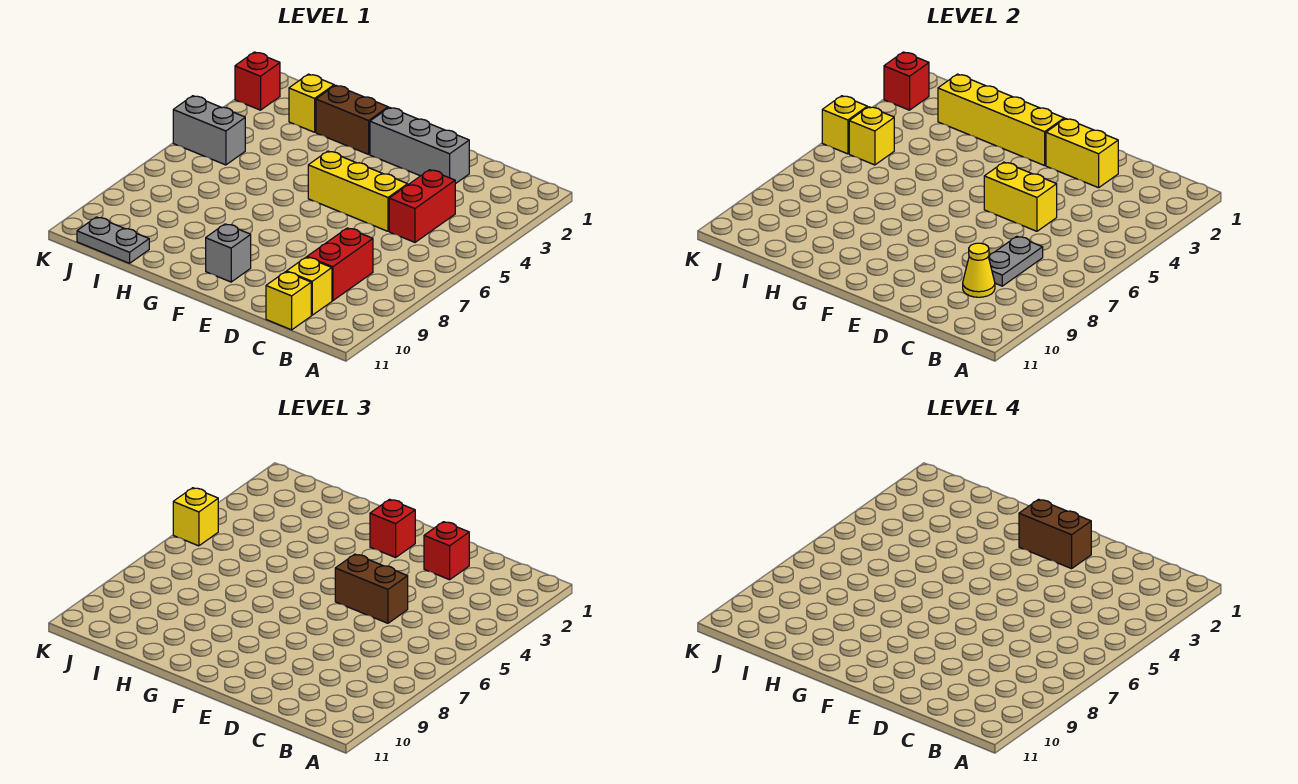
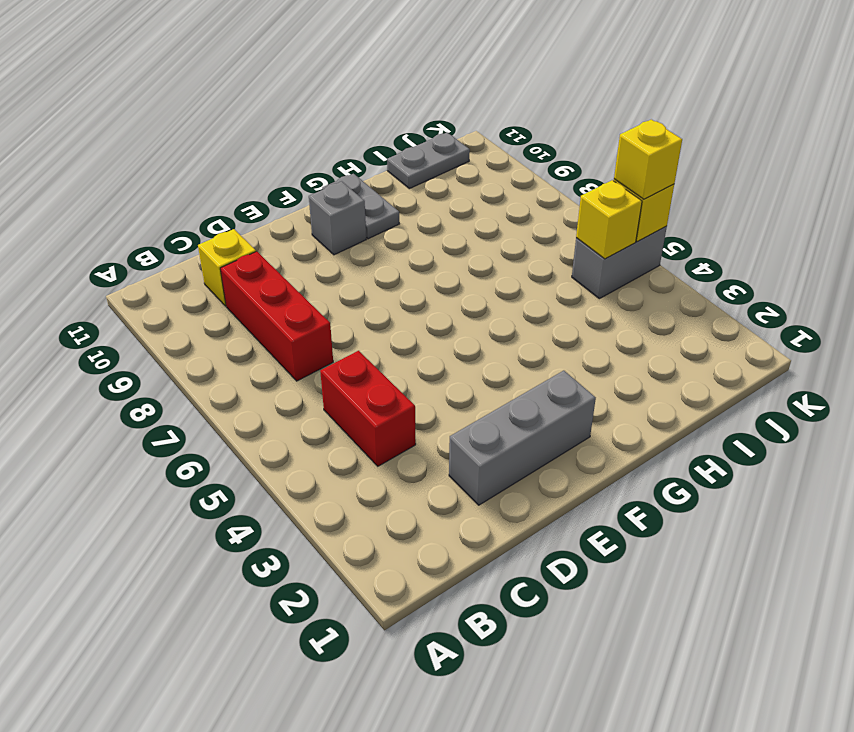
red brick C7:C9 level 1 -> red brick C8:C9 level 1
grey plate G10:G11 level 1 -> grey plate C7:C8 level 2
none -> yellow brick C11 level 1
none -> yellow brick D5:F5 level 1
none -> brown brick G2:H2 level 1

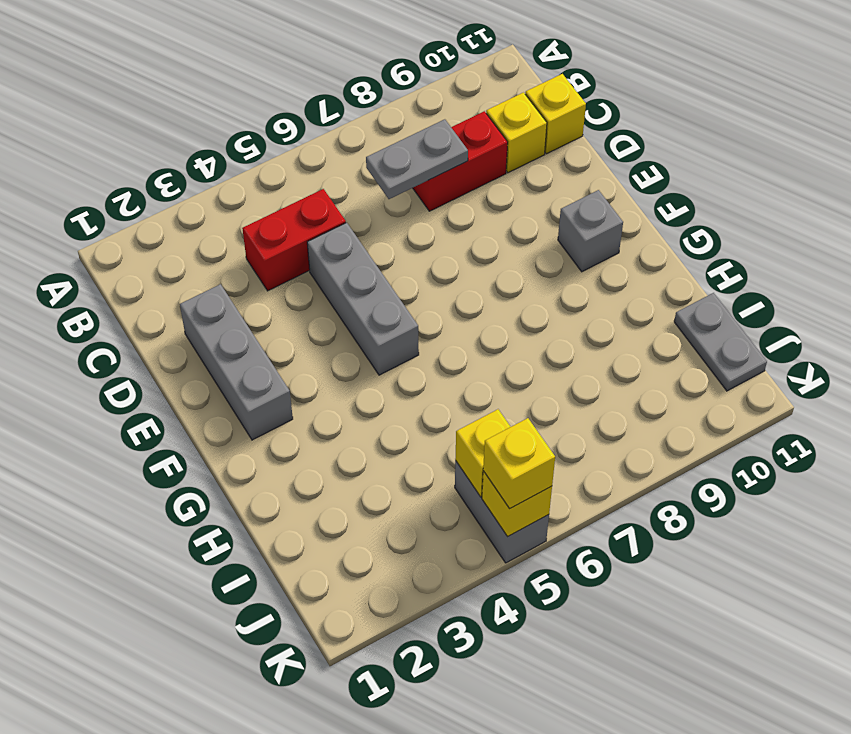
grey brick D5:F5 level 1 -> yellow brick D5:F5 level 1
none -> brown brick G2:H2 level 1
none -> yellow brick I2 level 1
none -> red brick K2 level 1

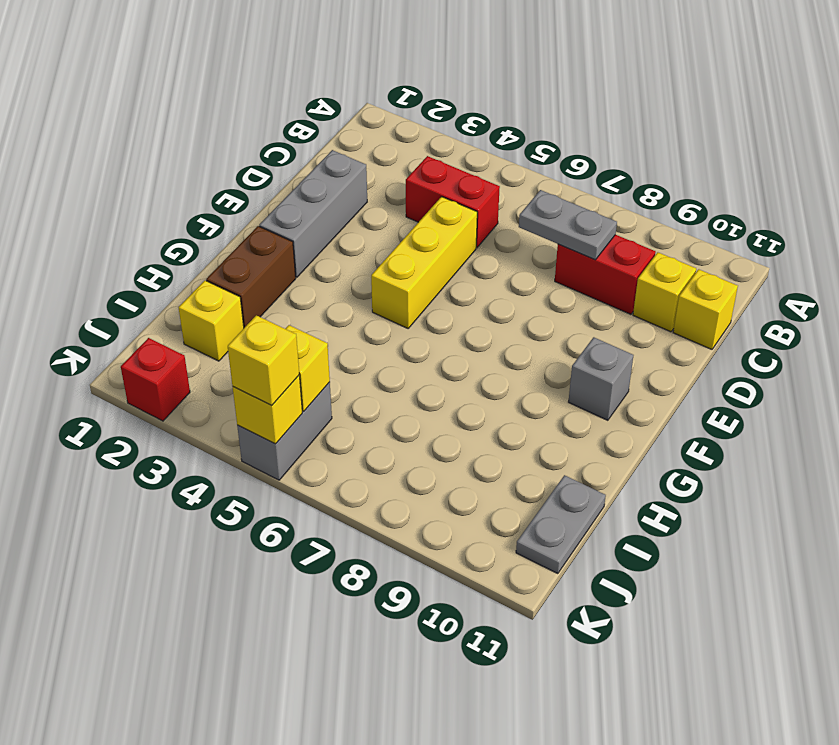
none -> yellow cone C9 level 2
none -> yellow brick D2:E2 level 2
none -> yellow brick D5:E5 level 2

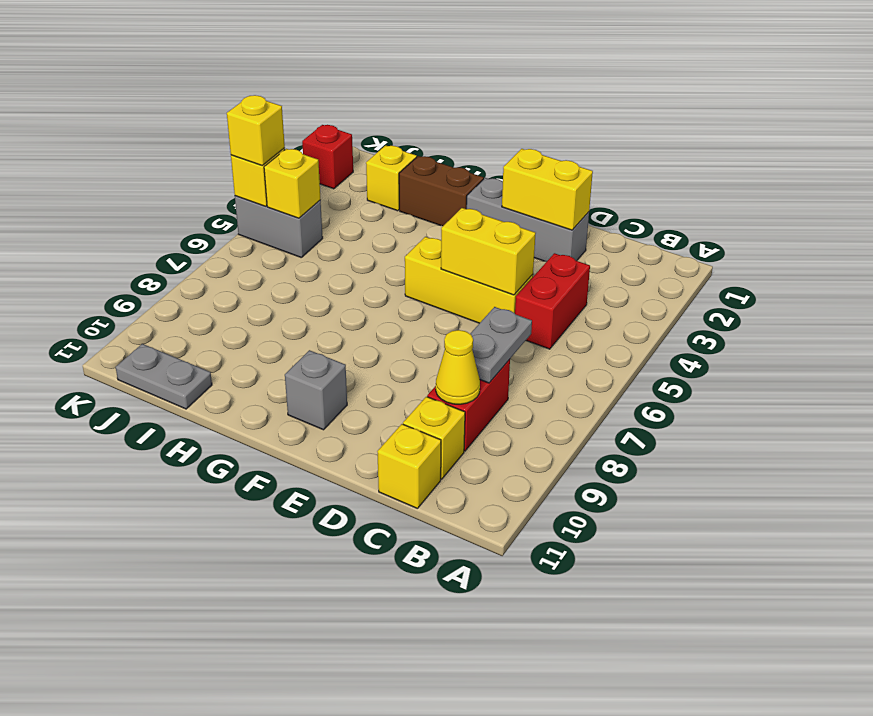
none -> yellow brick F2:I2 level 2
none -> red brick K2 level 2
none -> red brick D2 level 3

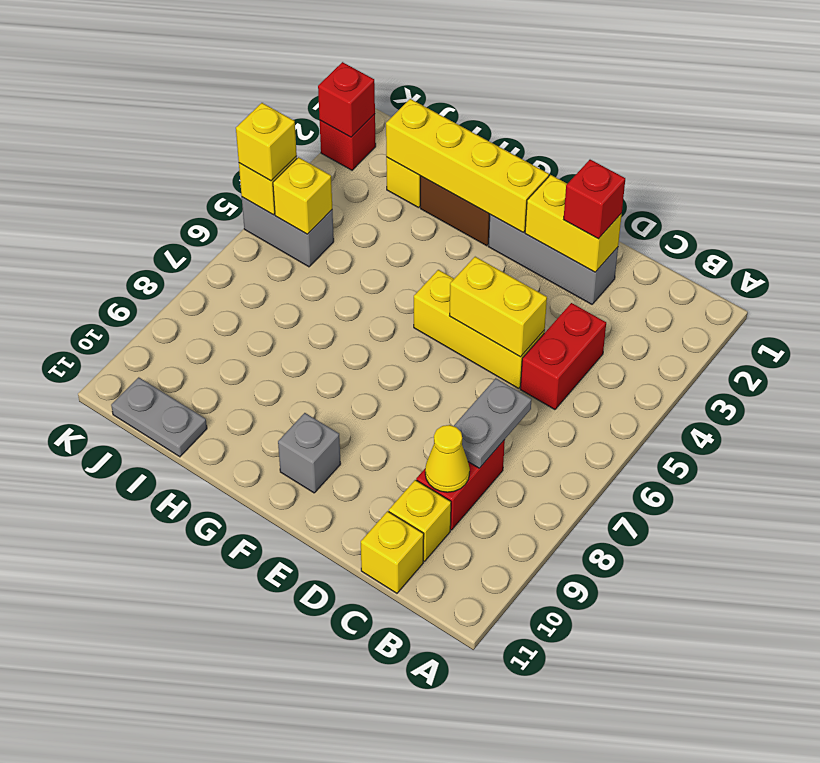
none -> brown brick D5:E5 level 3
none -> red brick F2 level 3
none -> brown brick E2:F2 level 4

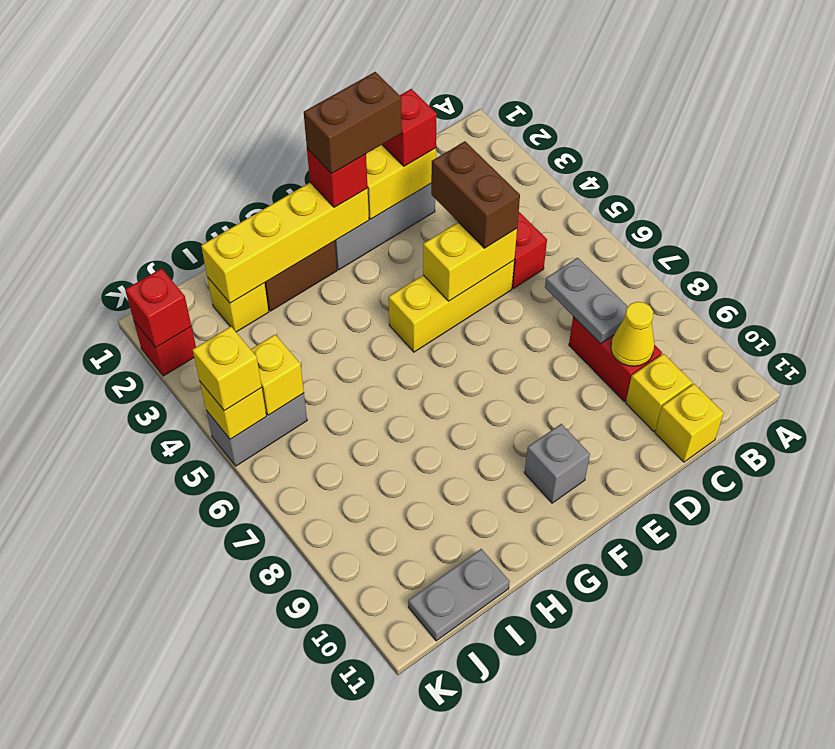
brown brick D4:D5 level 3 -> brown brick D5:E5 level 3

